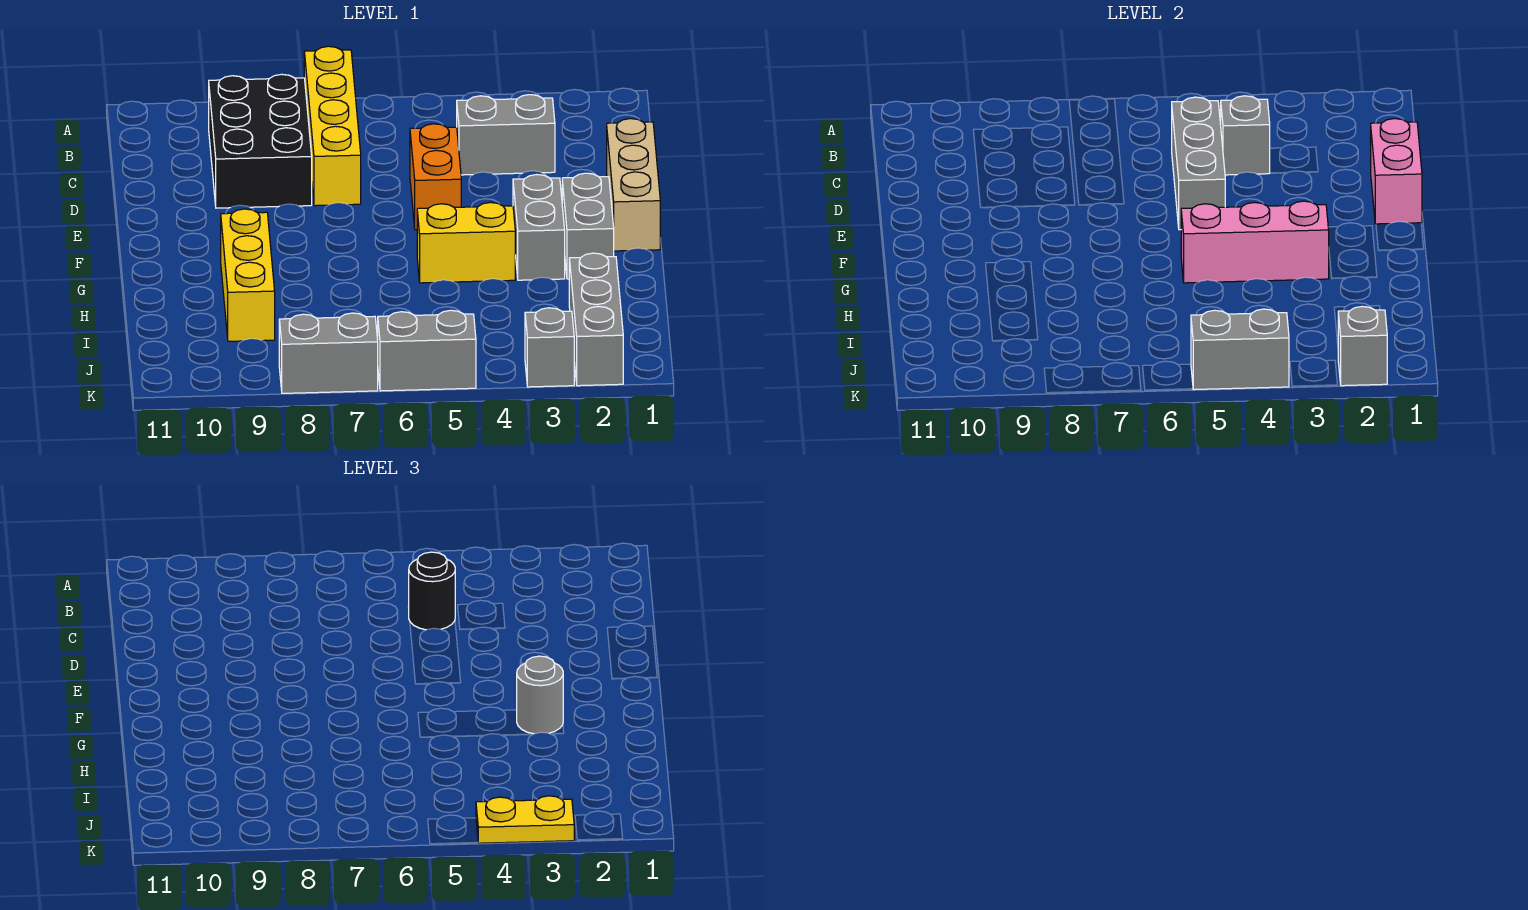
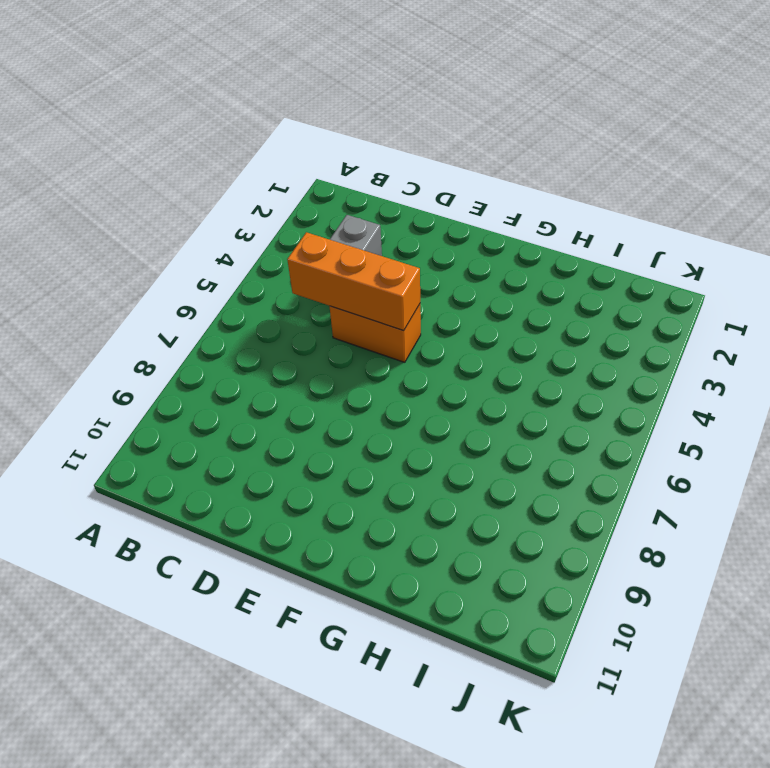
orange brick C5:E5 level 2 -> grey brick C5:E5 level 2
none -> yellow brick A7:D7 level 1
none -> black brick B8:D9 level 1
none -> tan brick D1:F1 level 1

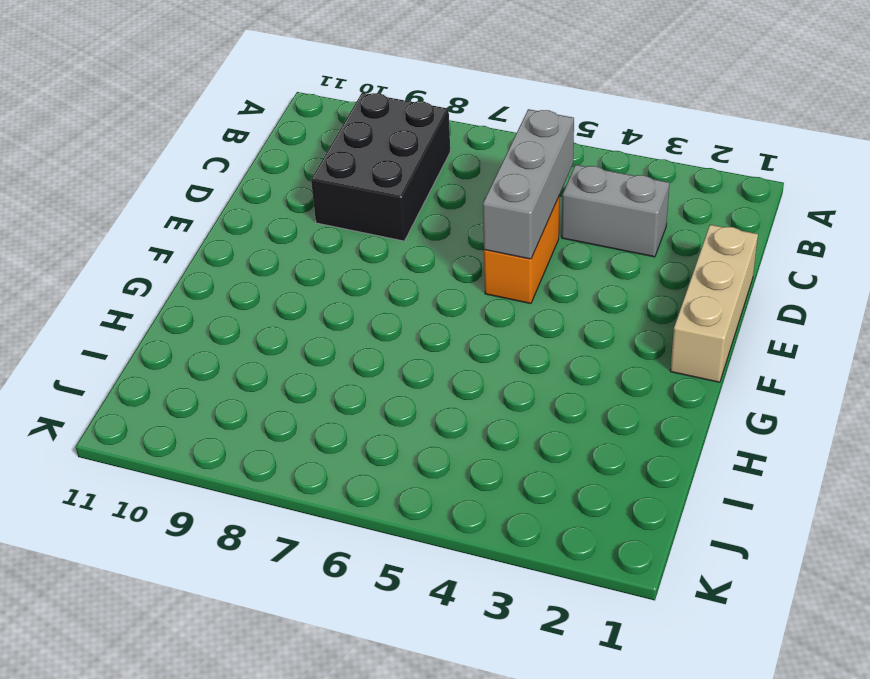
none -> yellow brick A7:D7 level 1
none -> grey brick F2:G2 level 1
none -> grey brick F3:G3 level 1

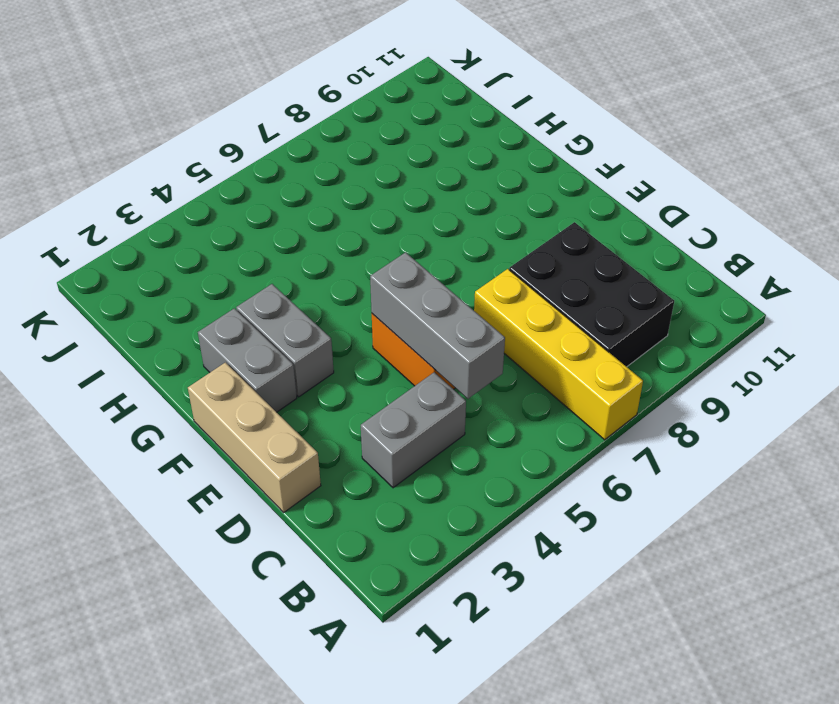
none -> yellow brick G4:G5 level 1
none -> yellow brick G9:I9 level 1
none -> grey brick I2:K2 level 1

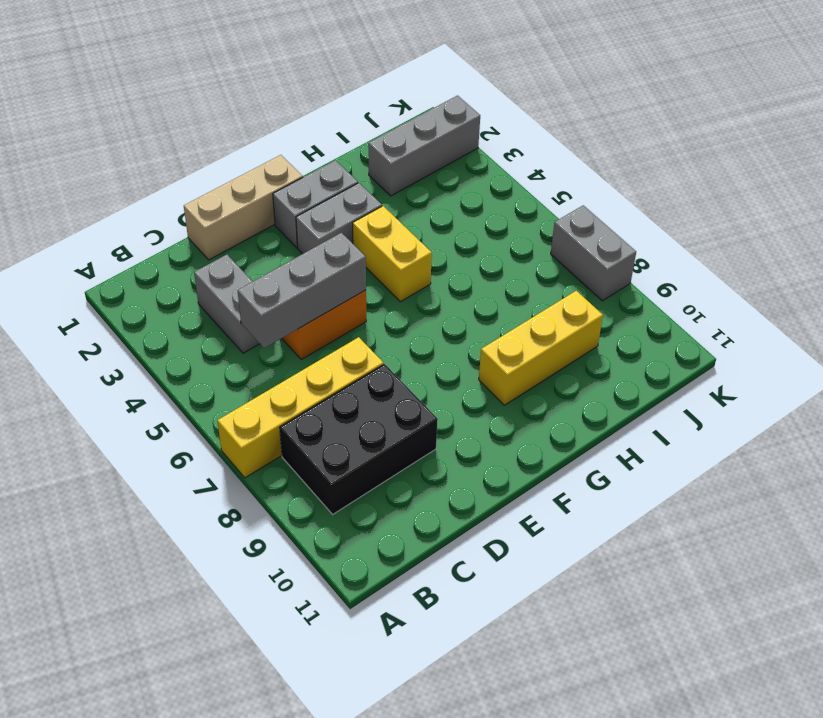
none -> grey brick K3 level 1
none -> grey brick K5:K6 level 1
none -> grey brick C4 level 2

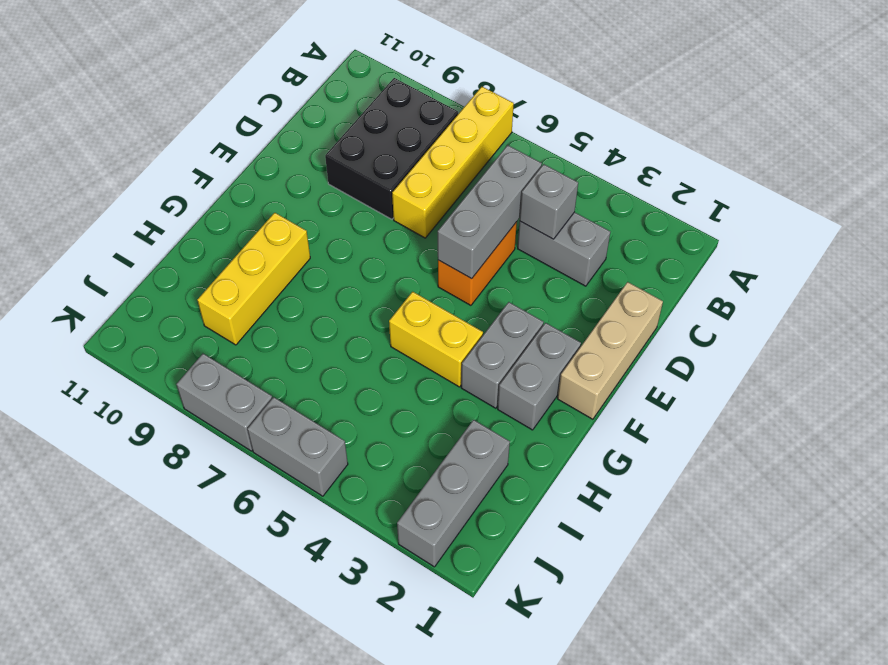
none -> grey brick K3 level 1
none -> pink brick D1:E1 level 2
none -> pink brick G3:G5 level 2

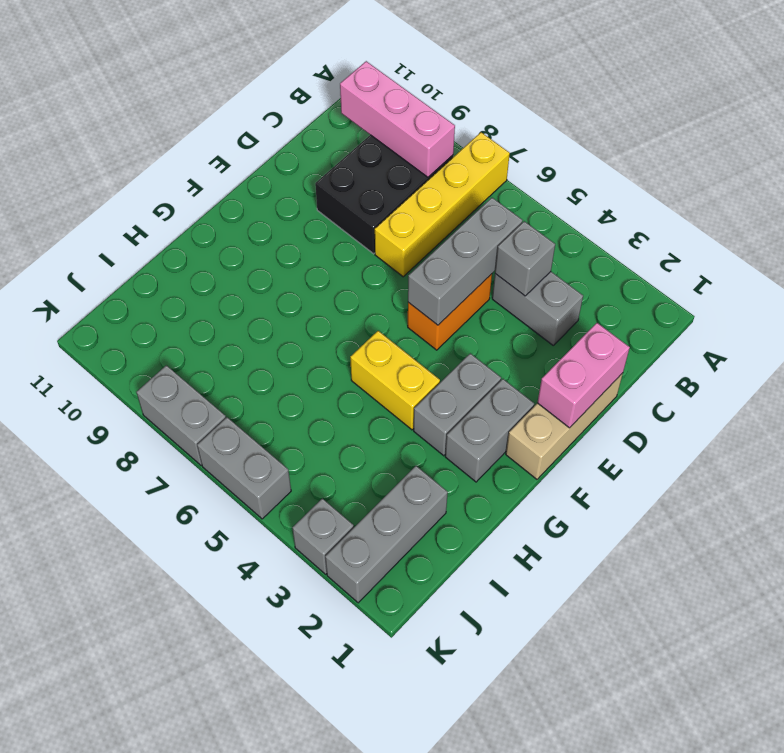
pink brick B8:B10 level 2 -> pink brick G3:G5 level 2
none -> yellow brick G9:I9 level 1
none -> grey brick K2 level 2
none -> grey brick K4:K5 level 2

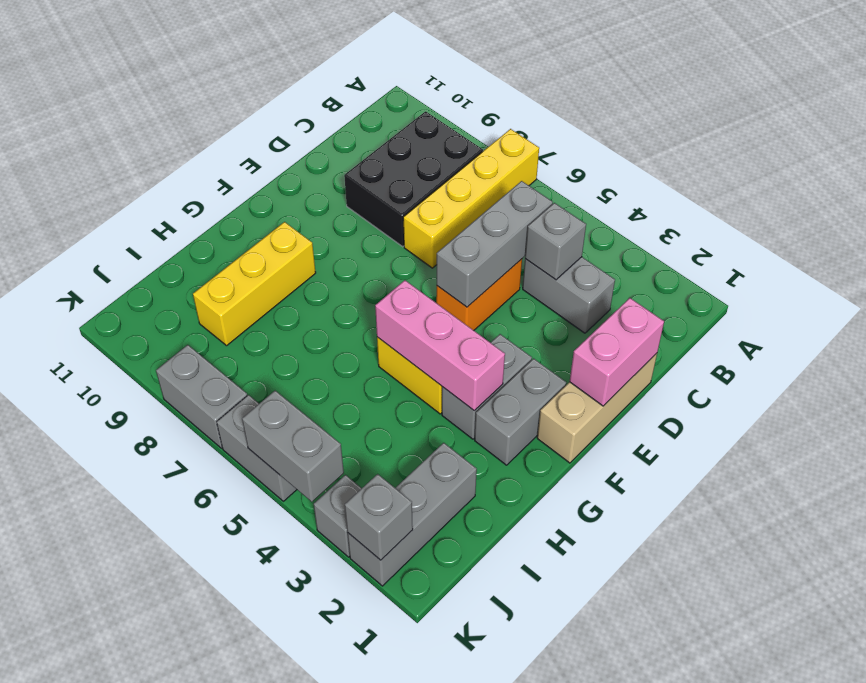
none -> black round brick C5 level 3
none -> grey round brick G3 level 3
none -> yellow plate K3:K4 level 3

